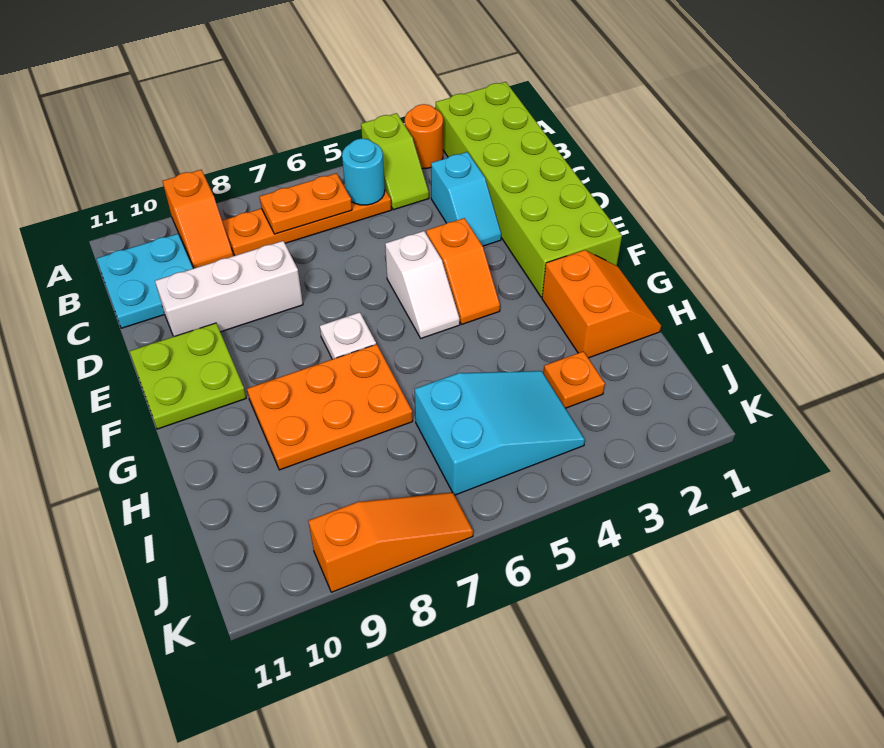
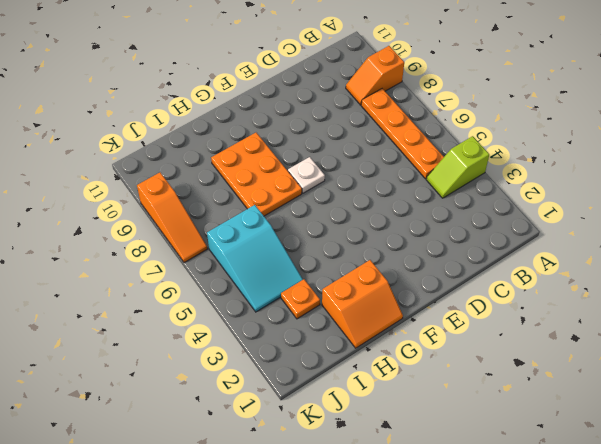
none -> lime brick A1:F2 level 1
none -> orange round brick A3 level 1
none -> cyan plate B10:C11 level 1

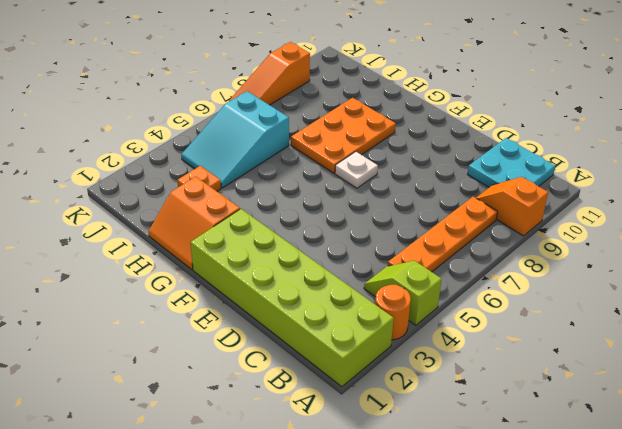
none -> cyan slope C3:D3 level 1 top C
none -> white brick D8:D10 level 1
none -> orange slope E4:F4 level 1 top E

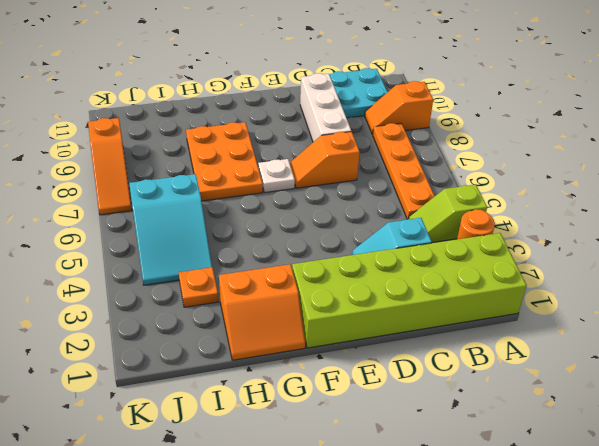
orange slope D7:E7 level 1 top D -> orange slope E4:F4 level 1 top E
none -> white slope E5:F5 level 1 top E
none -> lime plate E10:F11 level 1
none -> cyan round brick B5 level 2

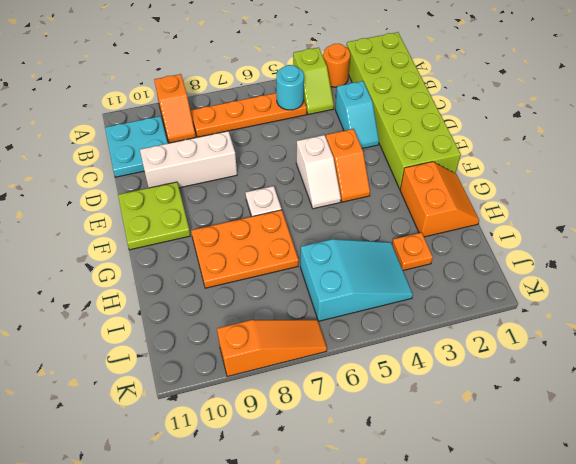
none -> orange plate B6:B7 level 2

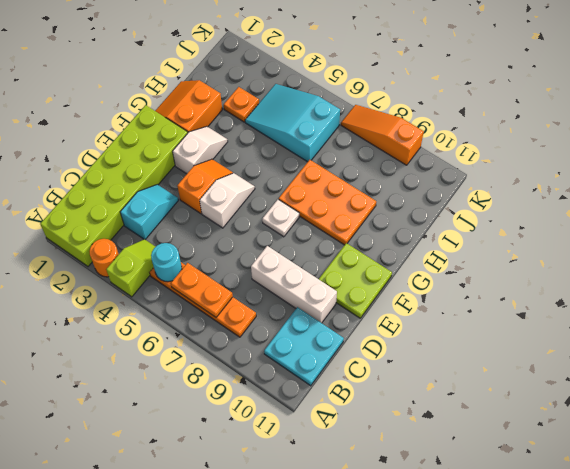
white slope F3:G3 level 1 top F -> none
none -> orange slope A9:B9 level 1 top A

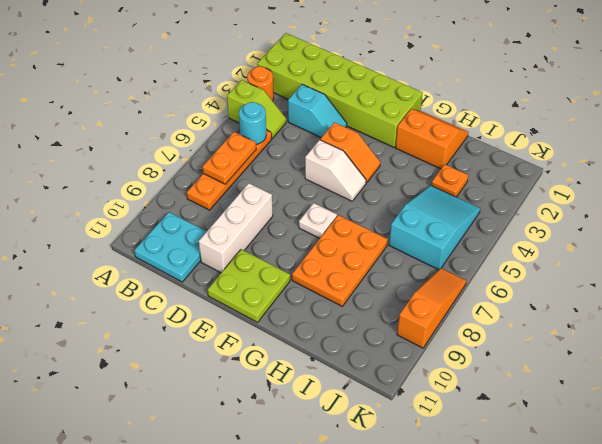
none -> orange slope A9:B9 level 1 top A

